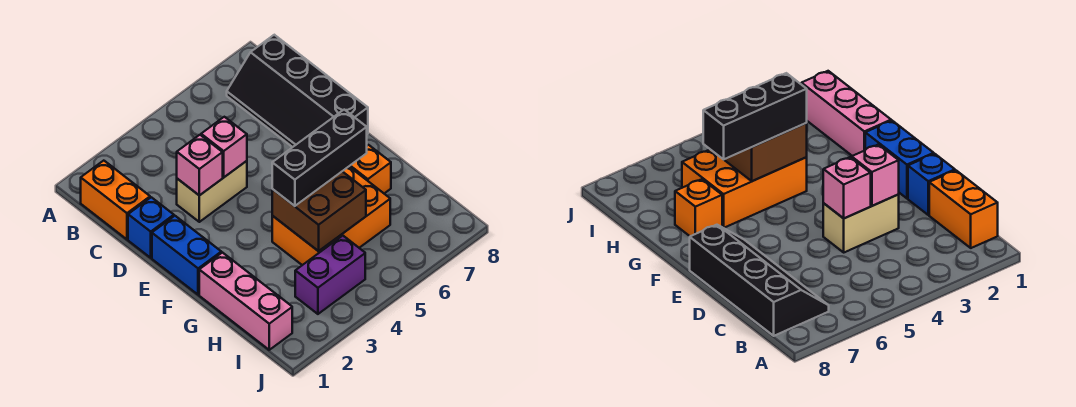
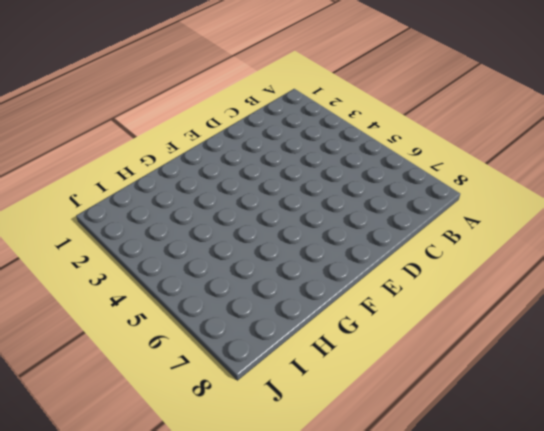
none -> orange brick B1:C1 level 1
none -> black slope B7:E8 level 1 top 8
none -> blue brick D1 level 1

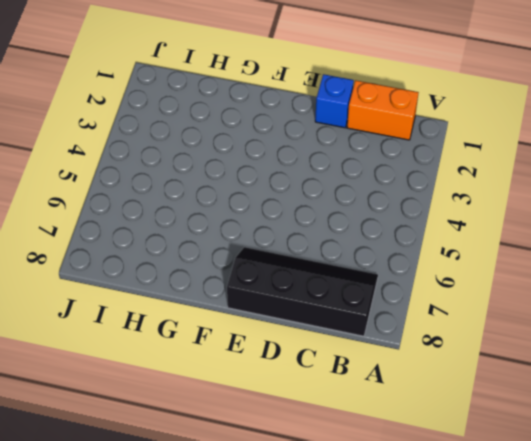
none -> tan brick D3:D4 level 1
none -> blue brick E1:F1 level 1
none -> pink brick G1:I1 level 1

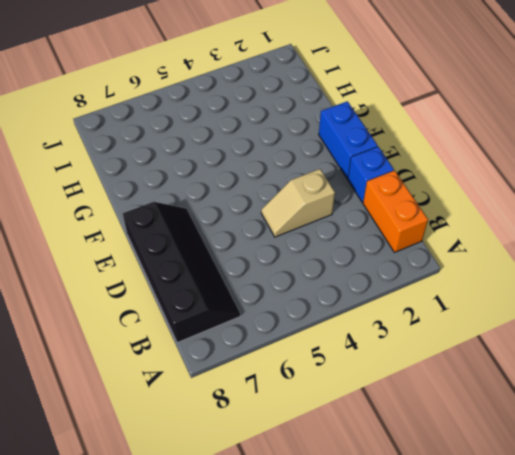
tan slope D3:D4 level 1 top 3 -> tan brick D3:D4 level 1
none -> pink brick G1:I1 level 1
none -> orange brick G4:H6 level 1
none -> orange brick G7 level 1

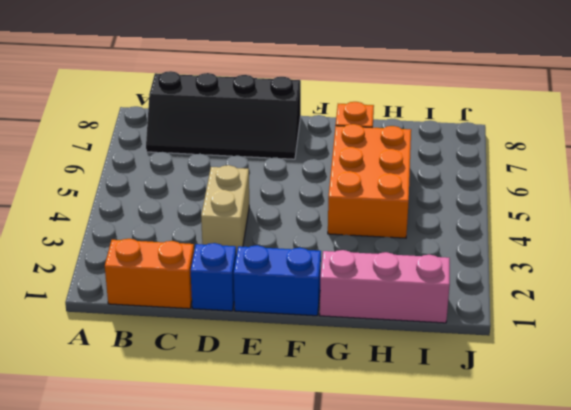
none -> purple brick I3:I4 level 1
none -> pink brick D3 level 2
none -> pink brick D4 level 2

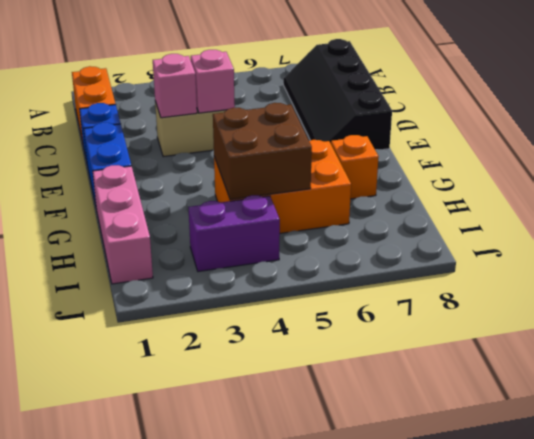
none -> black brick G4:G6 level 3

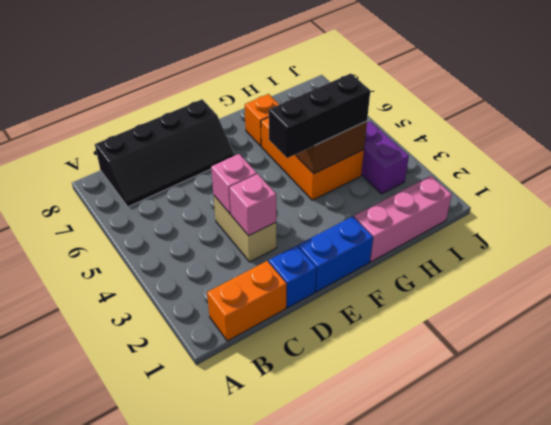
black brick F4:H4 level 3 -> black brick G4:G6 level 3

